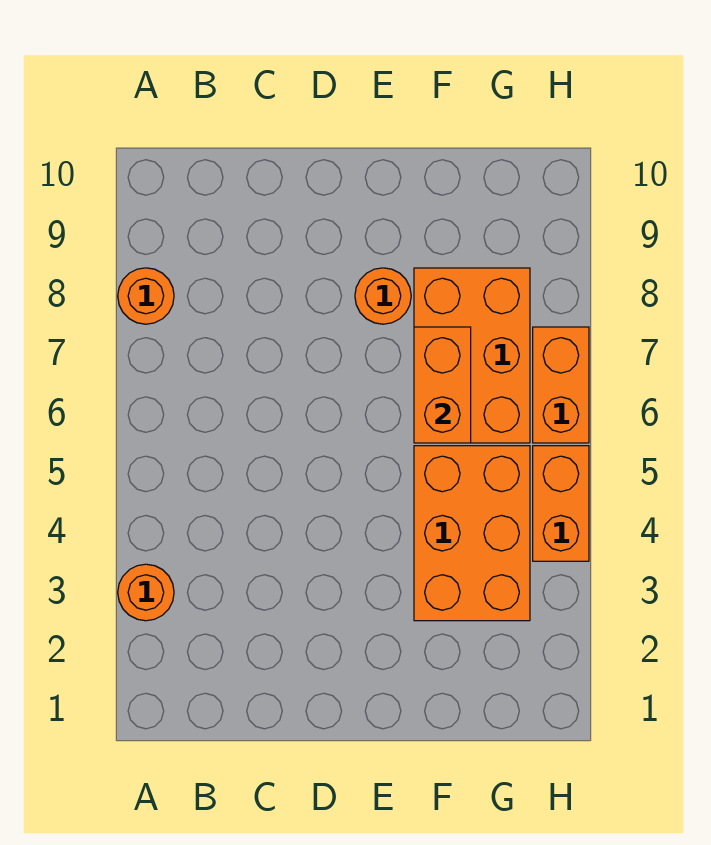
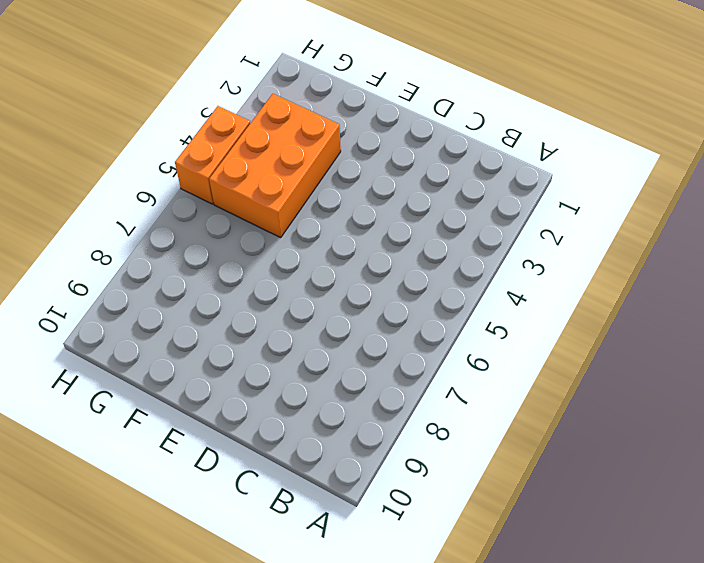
none -> orange round brick A3 level 1
none -> orange round brick A8 level 1

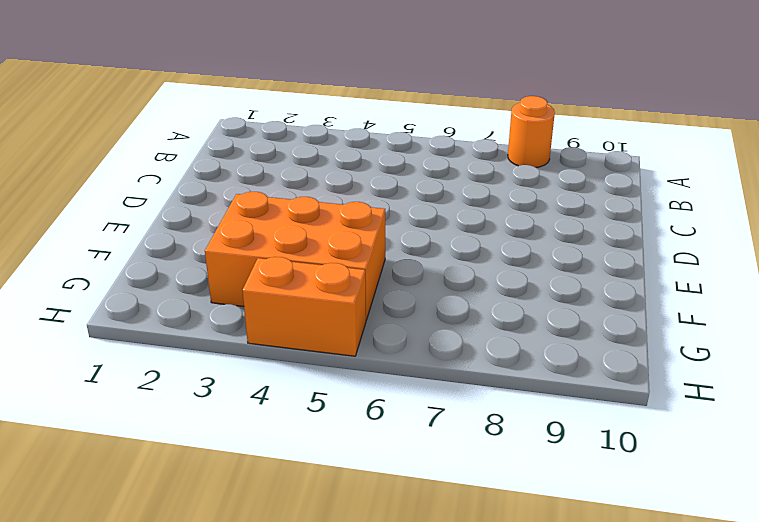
none -> orange round brick A3 level 1
none -> orange round brick E8 level 1

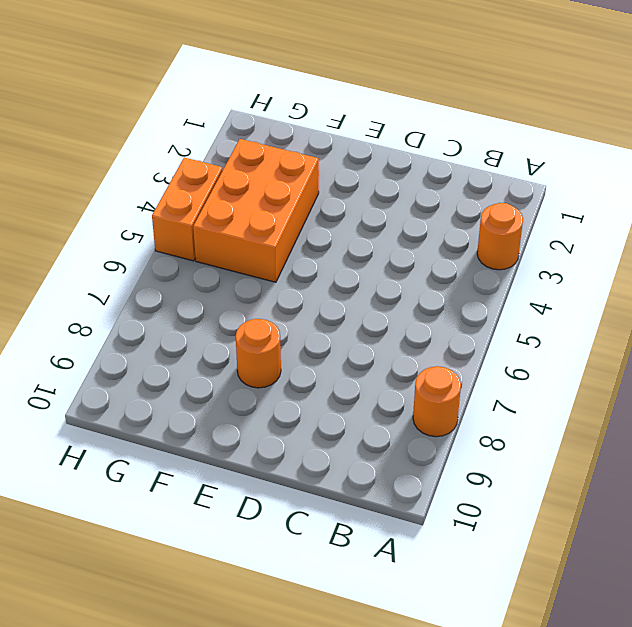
none -> orange brick F6:G8 level 1
none -> orange brick H6:H7 level 1

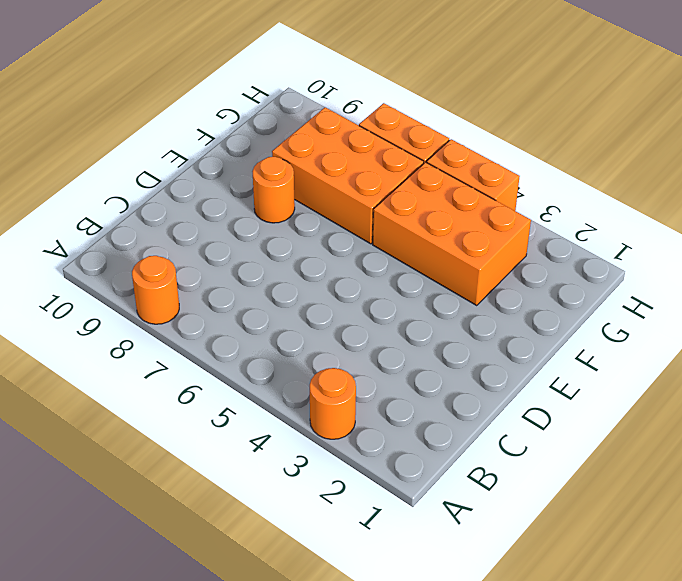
none -> orange brick F6:F7 level 2

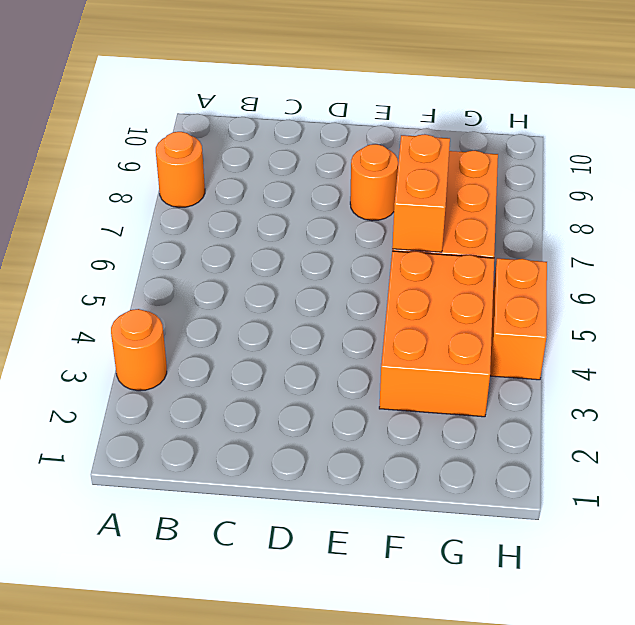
none -> orange brick H6:H7 level 1

